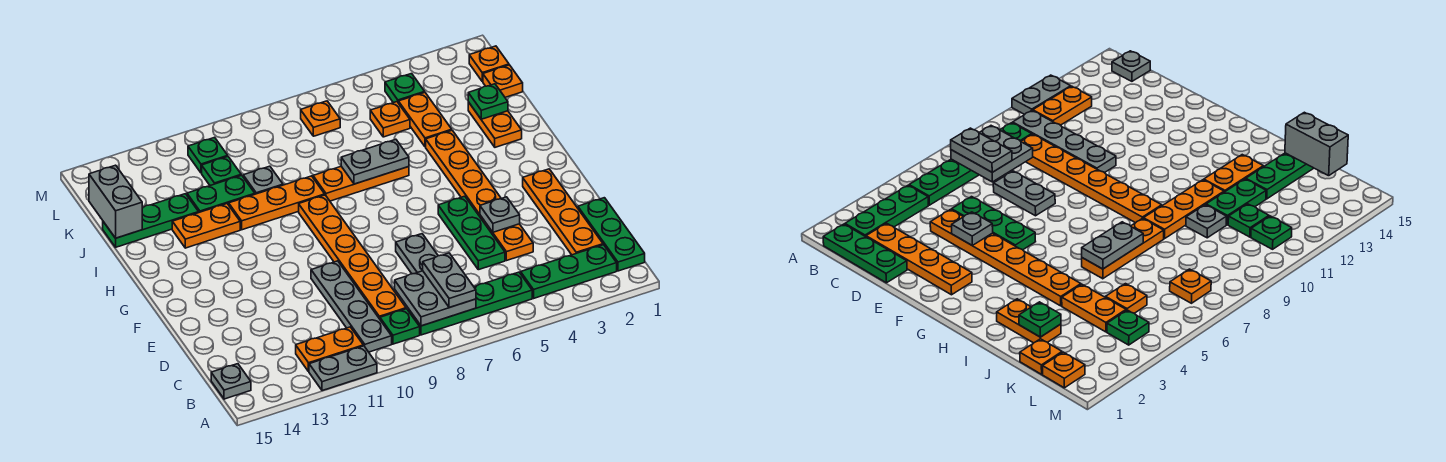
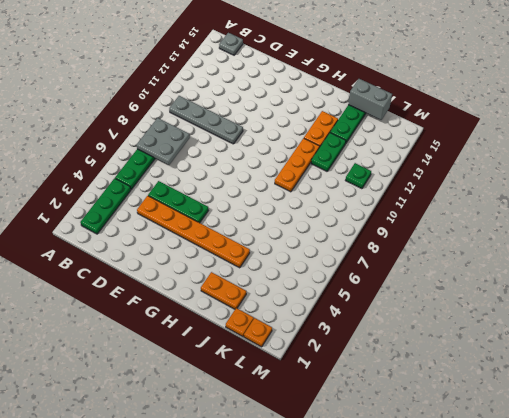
none -> grey plate A11:A12 level 1
none -> green plate B1:D1 level 1
none -> green plate B9 level 1
none -> orange plate B11:B12 level 1

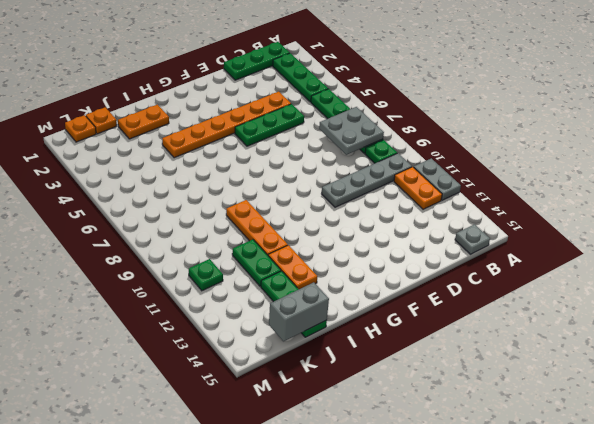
none -> orange plate C2:F2 level 1
none -> orange plate C9:H9 level 1
none -> grey plate D7:E7 level 1
none -> orange plate I6:I8 level 1

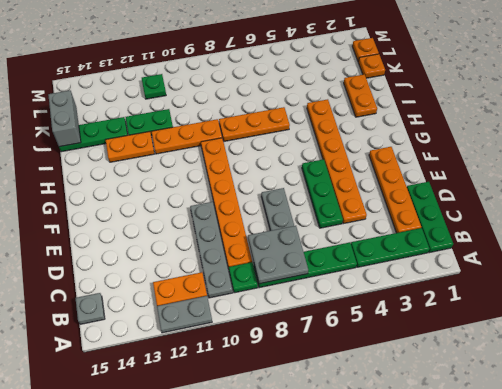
none -> orange plate J4:K4 level 1
none -> grey plate J10 level 1
none -> orange plate K5 level 1
none -> green plate K11 level 1

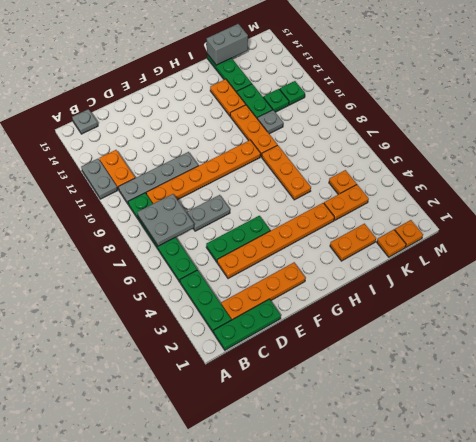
none -> green plate L4 level 1
none -> orange plate L7 level 1
none -> grey plate E4 level 2
none -> grey plate I6:I7 level 2

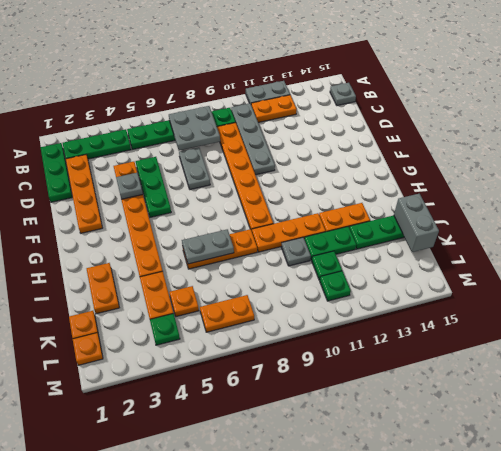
orange plate L6:L7 level 1 -> orange plate L7 level 1
none -> green plate J2 level 2
none -> grey plate B7:C7 level 3

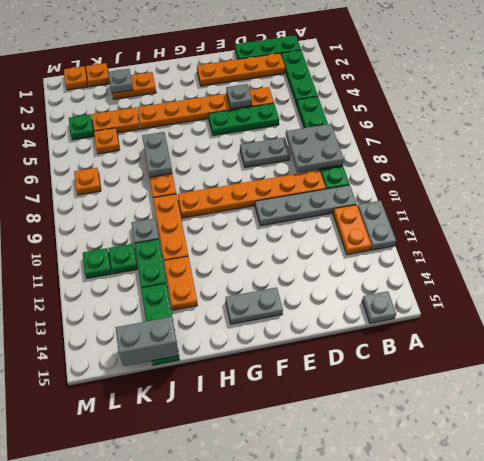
grey plate F14:G14 level 1 -> grey plate B7:C7 level 3
grey plate J2 level 2 -> green plate J2 level 2

